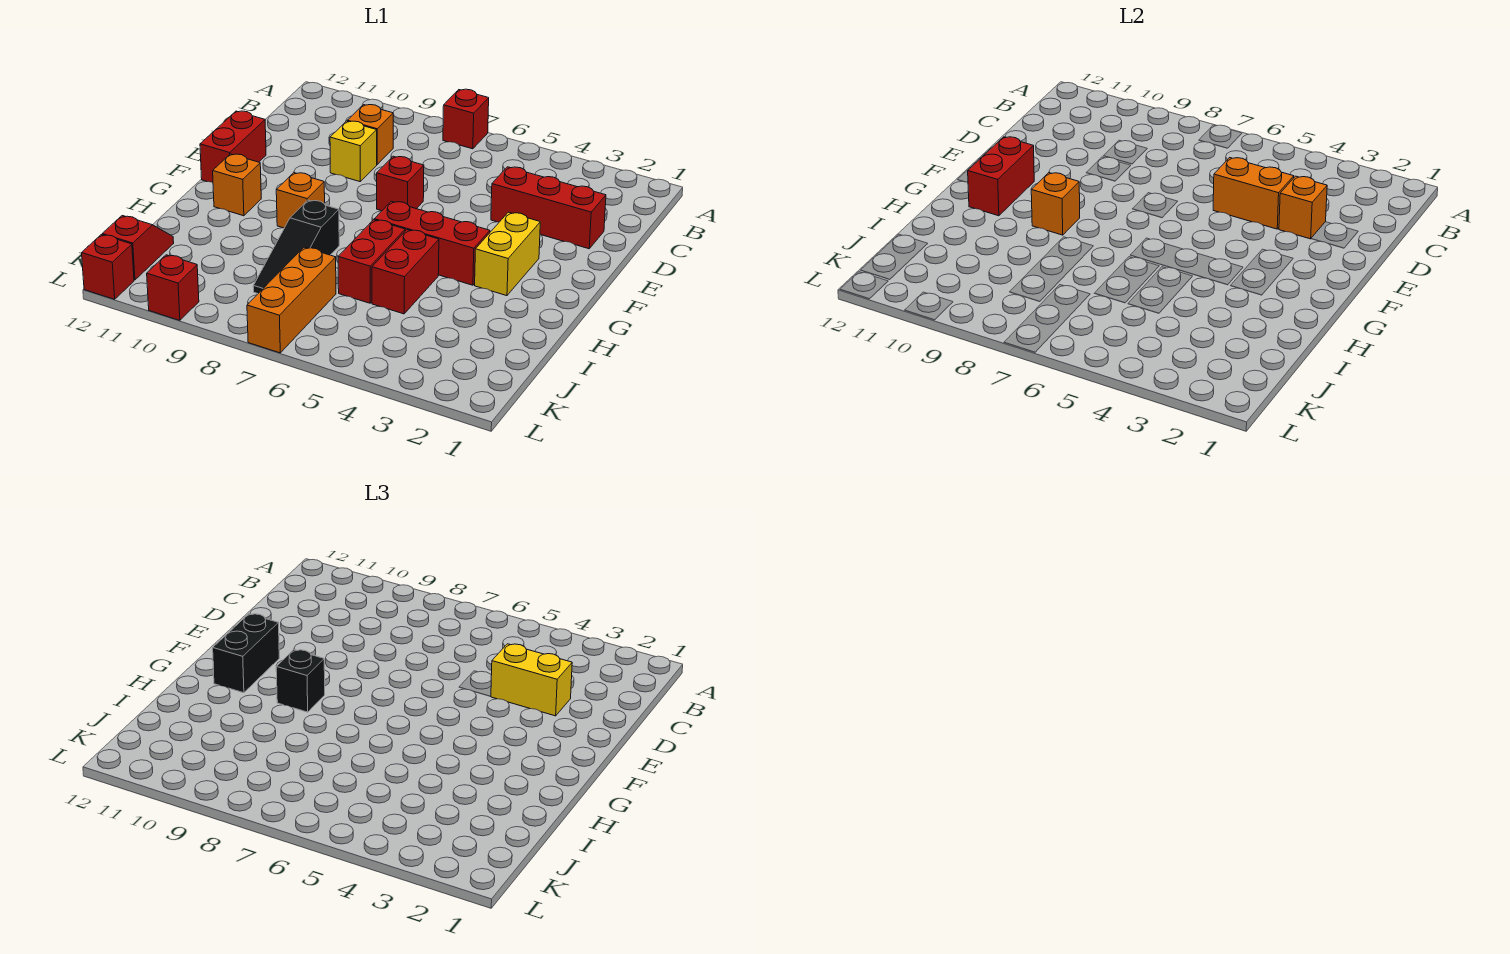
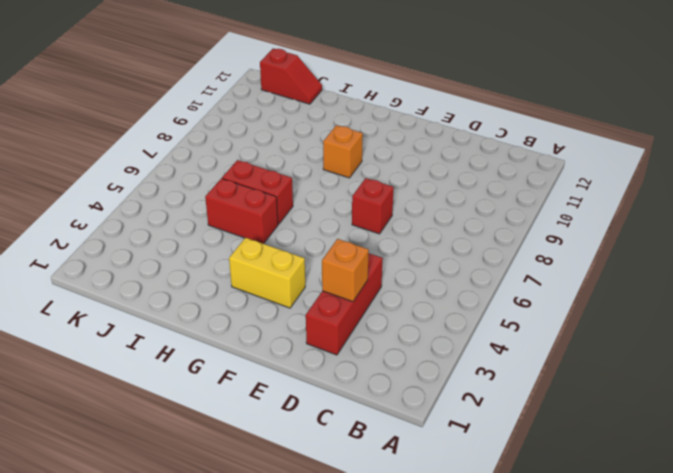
none -> red brick A7 level 1
none -> orange brick C9 level 1
none -> yellow brick D9 level 1

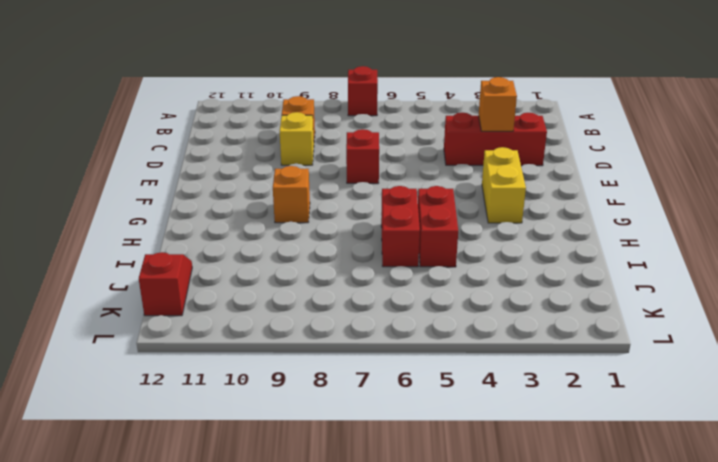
none -> red brick E12:F12 level 1
none -> red brick G4:G6 level 1
none -> orange brick G11 level 1

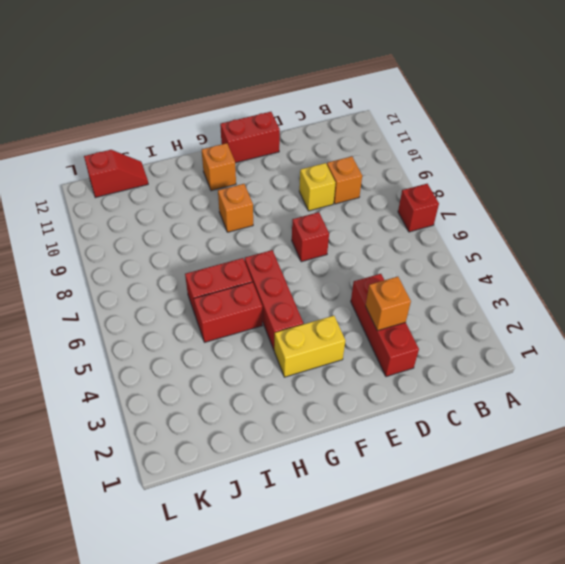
none -> black slope H8:J8 level 1 top H
none -> orange brick J7:L7 level 1
none -> red brick L10 level 1

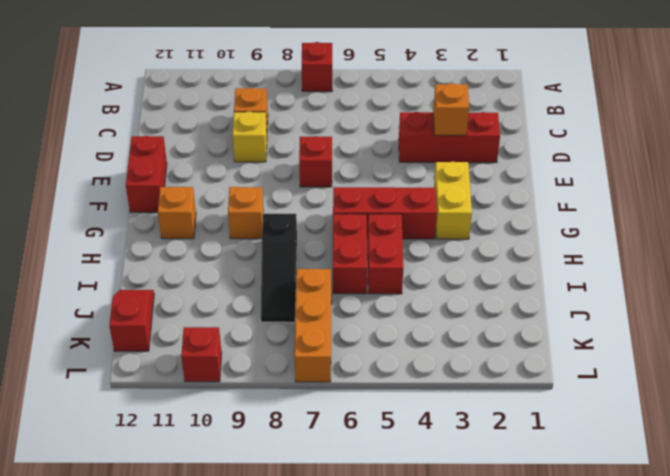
none -> red brick L12 level 1
none -> orange brick D4:D5 level 2
none -> red brick F11:G11 level 2

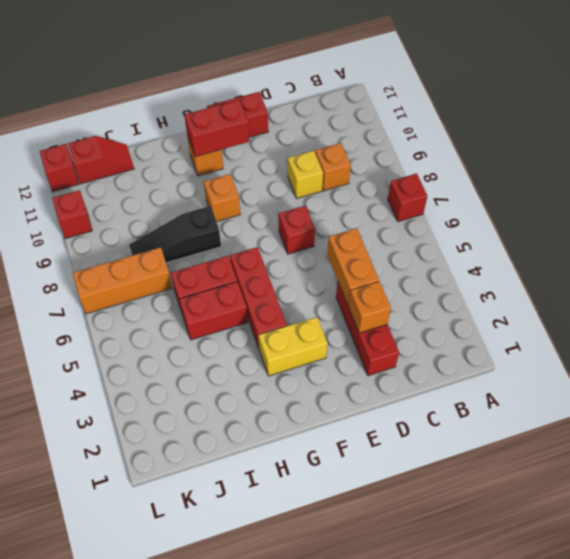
none -> orange brick G9 level 2
none -> yellow brick D3:D4 level 3
none -> black brick F11:G11 level 3

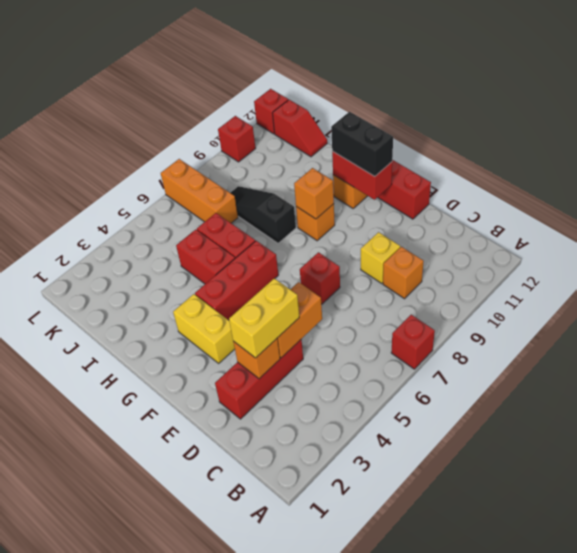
none -> black brick G9 level 3

